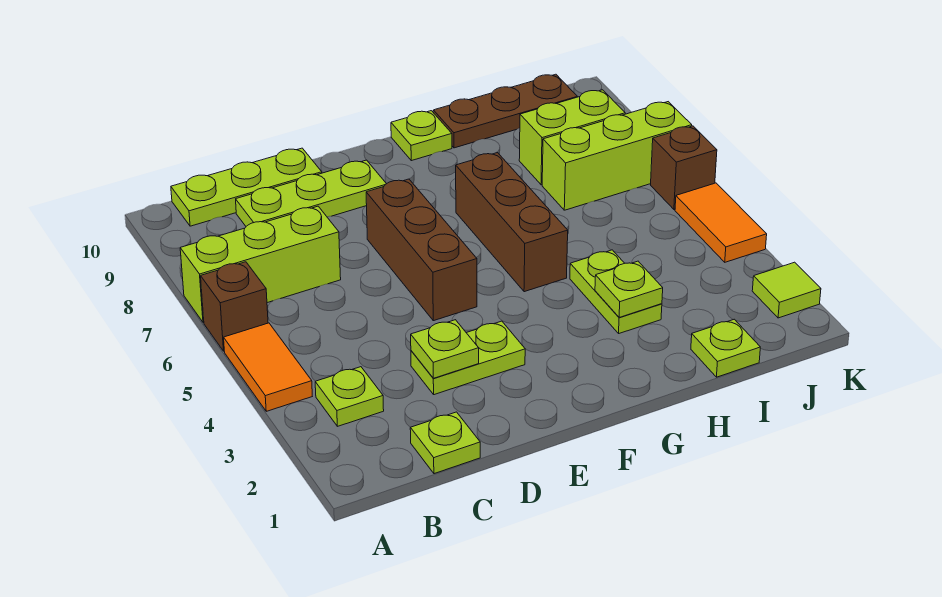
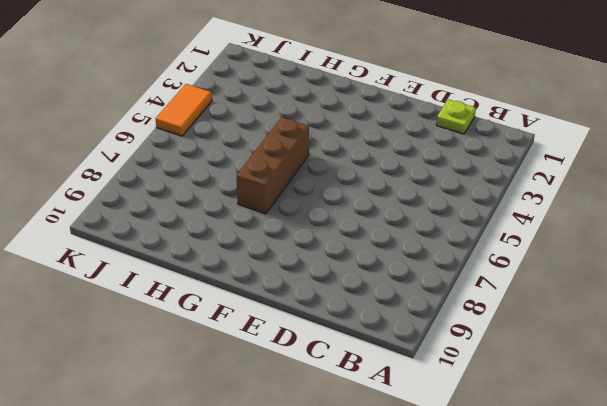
none -> orange tile A4:A5 level 1
none -> brown brick A6 level 1
none -> lime brick A7:C7 level 1

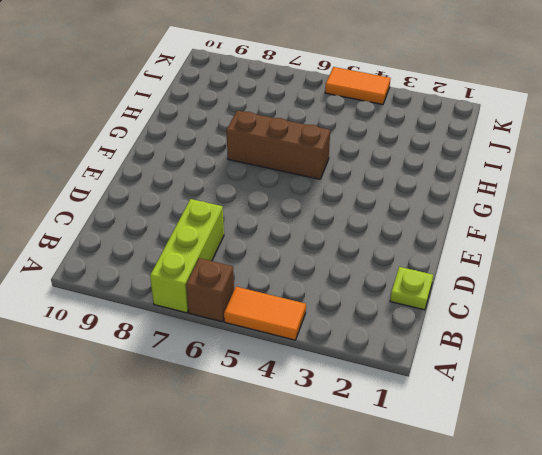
none -> lime plate B3 level 1
none -> lime plate B10:D10 level 1
none -> lime plate C9:E9 level 1

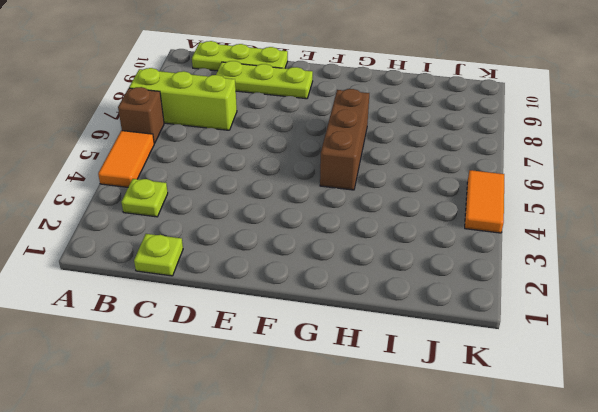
none -> lime plate D3:E3 level 1
none -> brown brick E5:E7 level 1
none -> lime plate G10 level 1

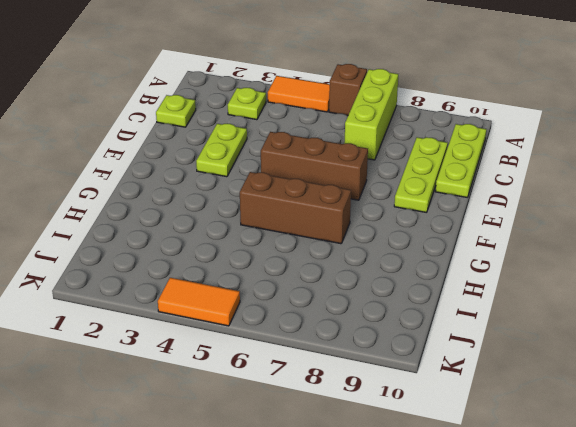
none -> lime plate G10 level 1
none -> lime plate H3:H4 level 1
none -> brown plate H10:J10 level 1

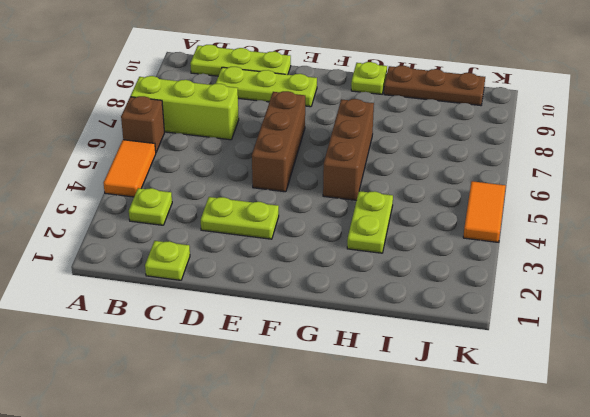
none -> lime plate I1 level 1
none -> lime brick I7:K7 level 1
none -> lime brick I8:J8 level 1

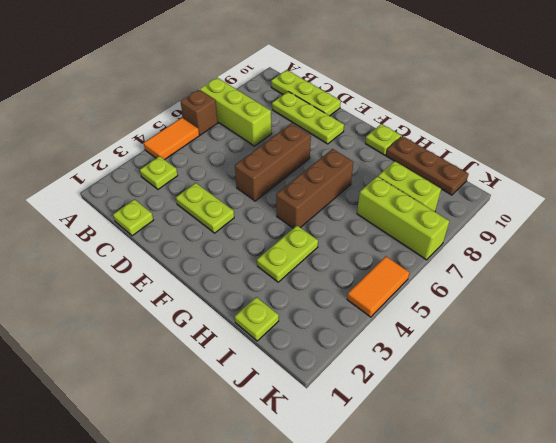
none -> lime tile K2 level 1
none -> brown brick K6 level 1
none -> lime plate D3 level 2

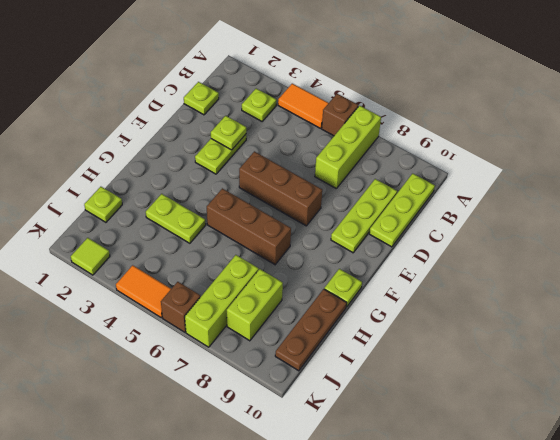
none -> lime plate H3 level 2

